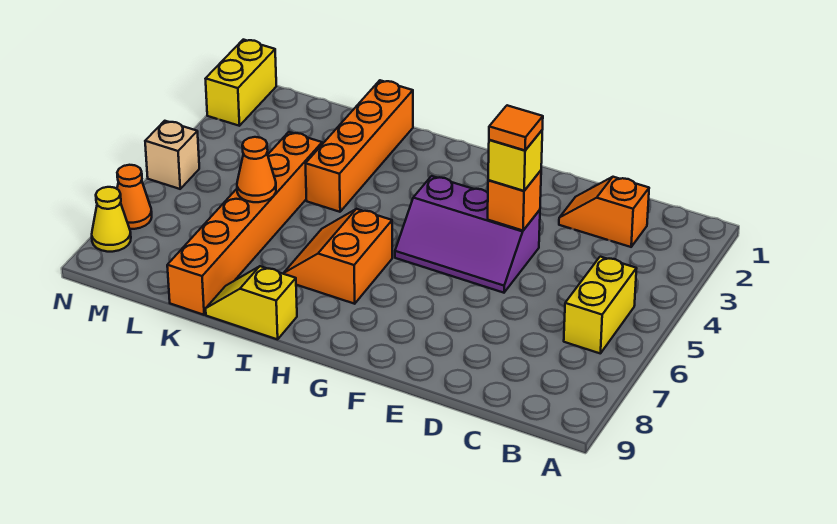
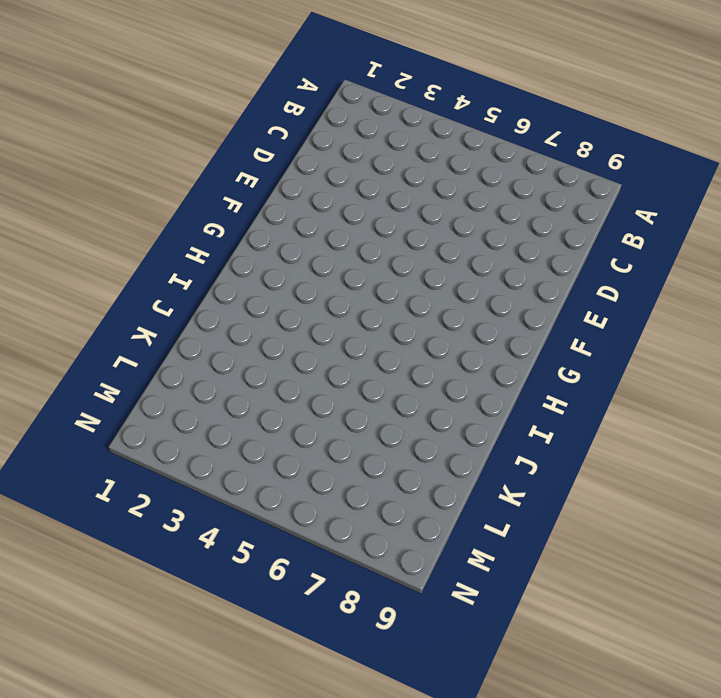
none -> yellow brick B5:B6 level 1
none -> orange slope C2:D2 level 1 top C
none -> purple slope E4:G5 level 1 top 4

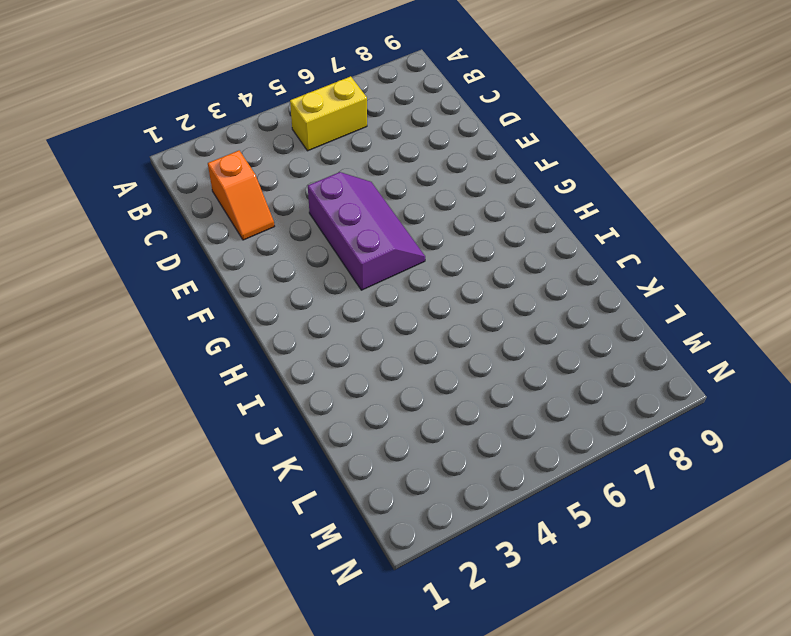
none -> orange slope H6:I7 level 1 top H
none -> yellow slope I9:J9 level 1 top I
none -> orange brick J1:J4 level 1

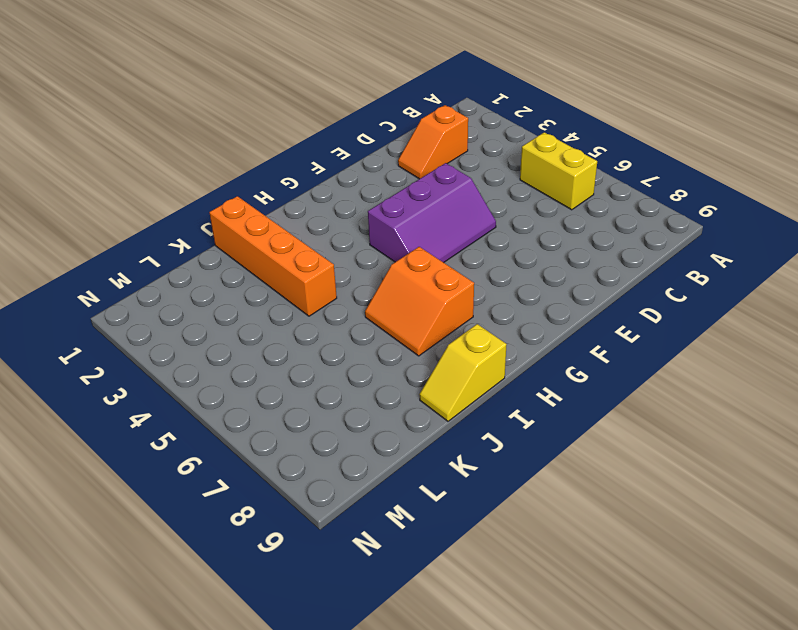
none -> orange brick K4:K9 level 1
none -> yellow brick N1:N2 level 1
none -> tan brick N5 level 1

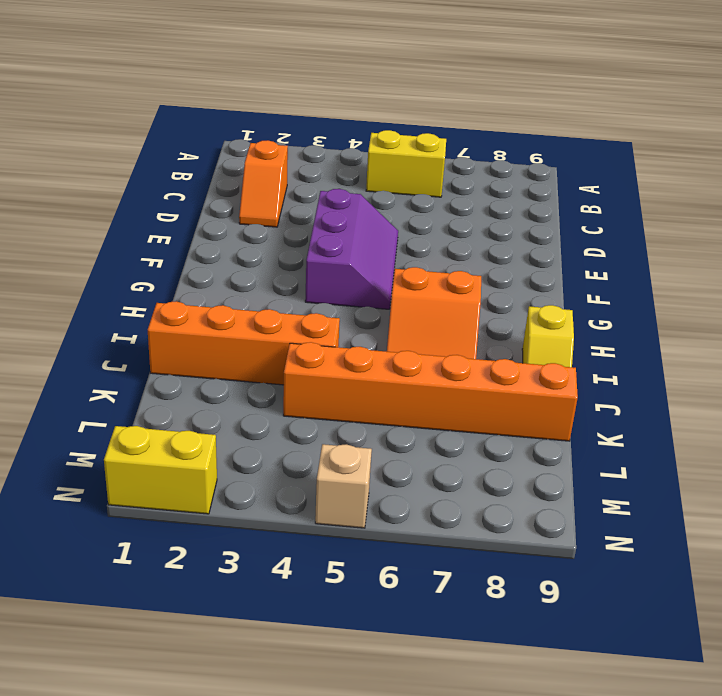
none -> orange cone N7 level 1
none -> yellow cone N8 level 1
none -> orange brick E4 level 2

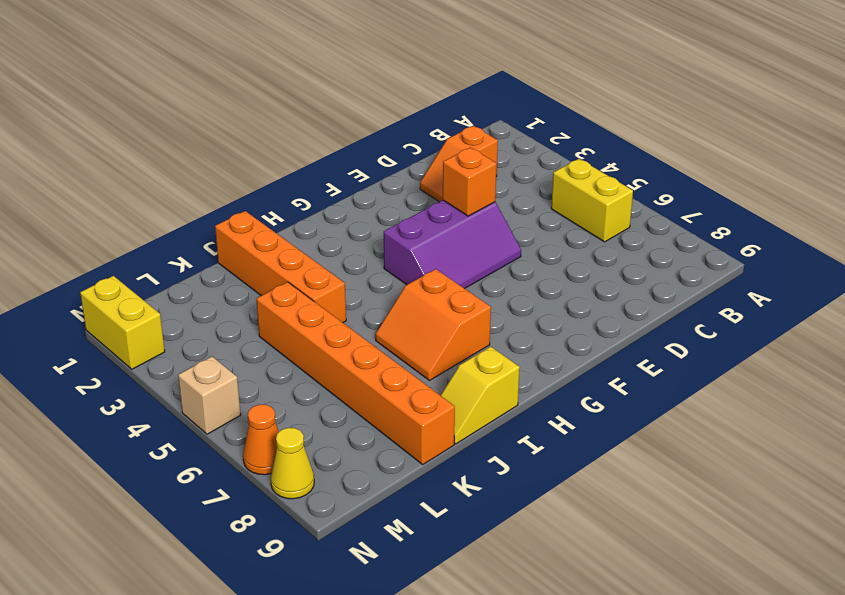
none -> orange cone K6 level 2
none -> yellow brick E4 level 3
none -> orange tile E4 level 4

